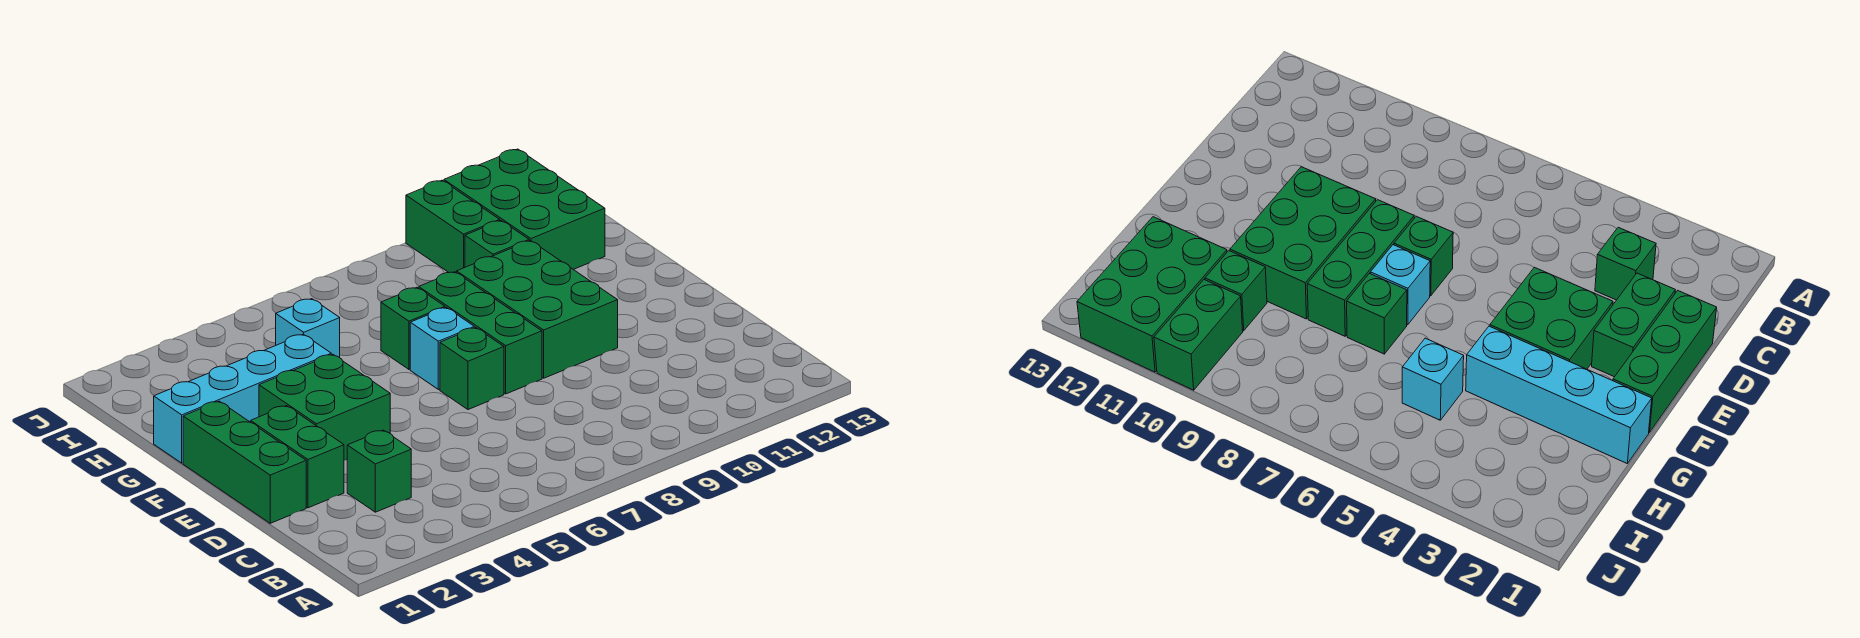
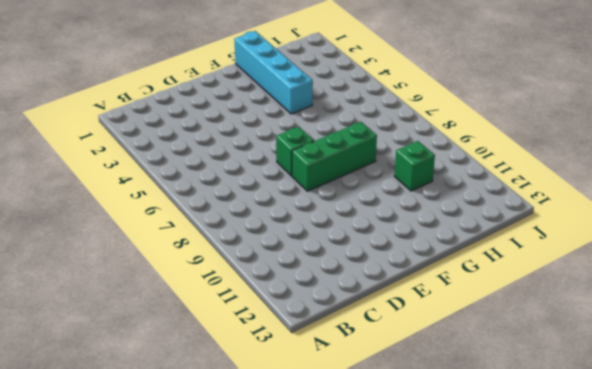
none -> green brick C3 level 1
none -> green brick D1:F1 level 1
none -> green brick D2:E2 level 1

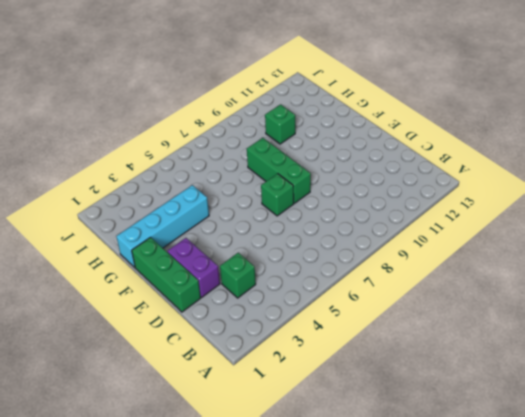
purple brick D2:E2 level 1 -> green brick D2:E2 level 1
none -> green brick E3:F4 level 1
none -> green brick E9:G10 level 1
none -> cyan brick F7 level 1

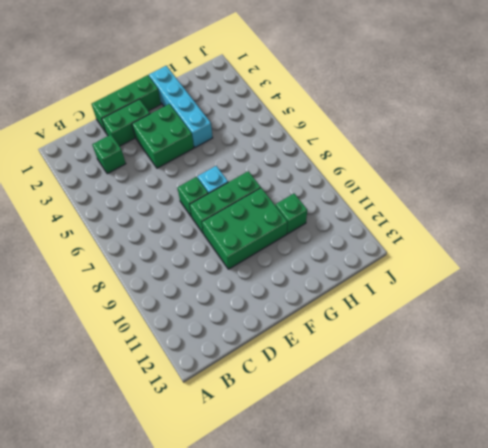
none -> green brick G7 level 1
none -> cyan brick H5 level 1
none -> green brick H11:J12 level 1

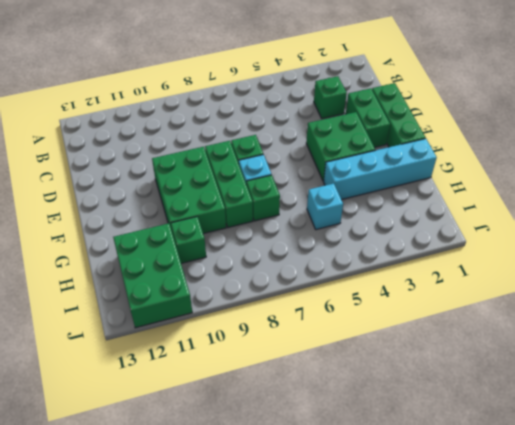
none -> green brick I10:J10 level 1

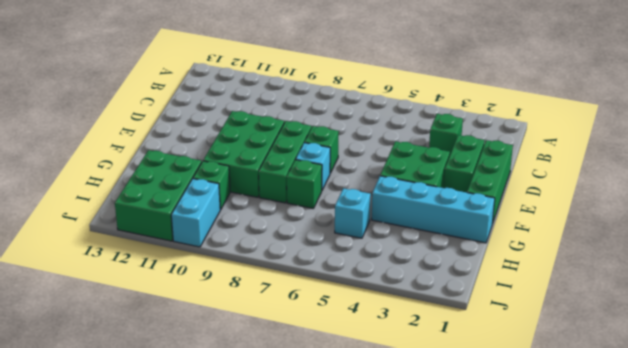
cyan brick I10:J10 level 1 -> green brick I10:J10 level 1

